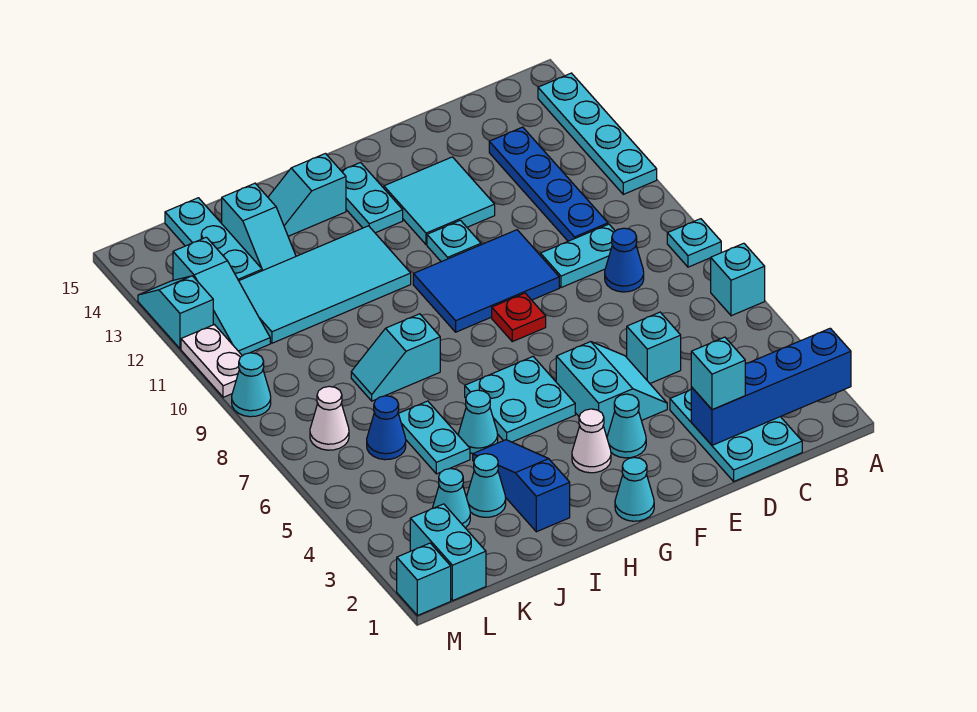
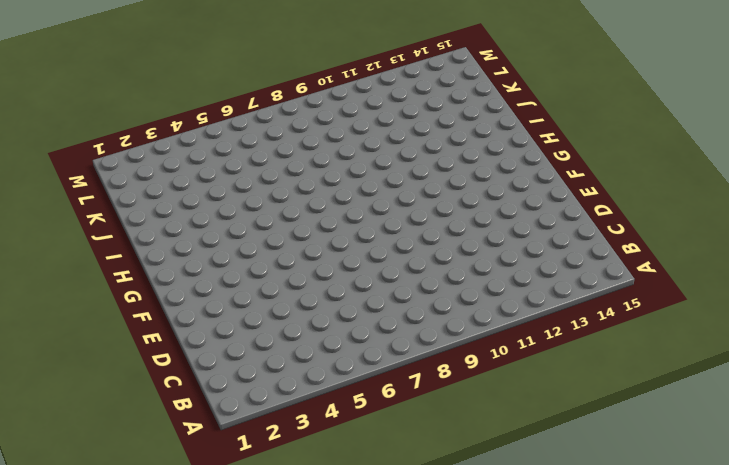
none -> cyan brick A6 level 1
none -> cyan plate A8 level 1
none -> cyan plate A11:A14 level 1
none -> cyan plate C1:D3 level 1

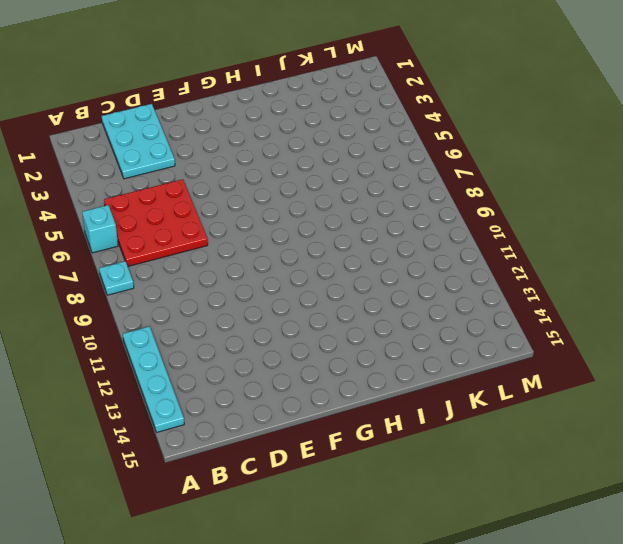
red plate B5:D7 level 1 -> cyan brick D5 level 1
none -> blue cone C8 level 1
none -> cyan plate C9:D9 level 1
none -> blue plate C10:C13 level 1
none -> cyan slope E4:F5 level 1 top F

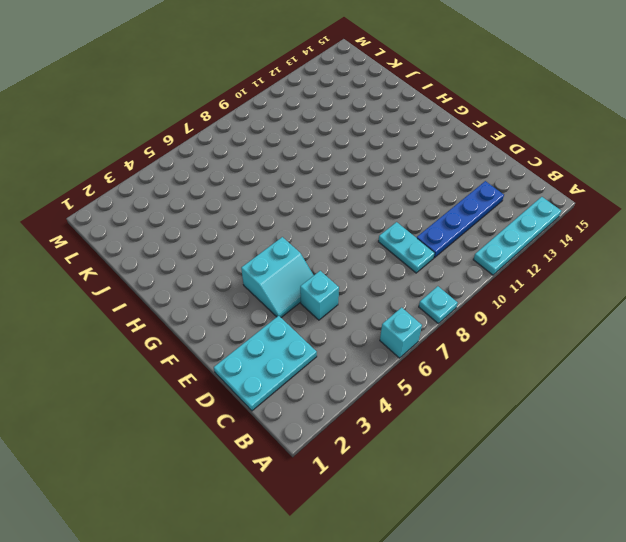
none -> blue cone C8 level 1
none -> blue tile E9:G10 level 1
none -> cyan tile E12:F13 level 1
none -> cyan cone F3 level 1

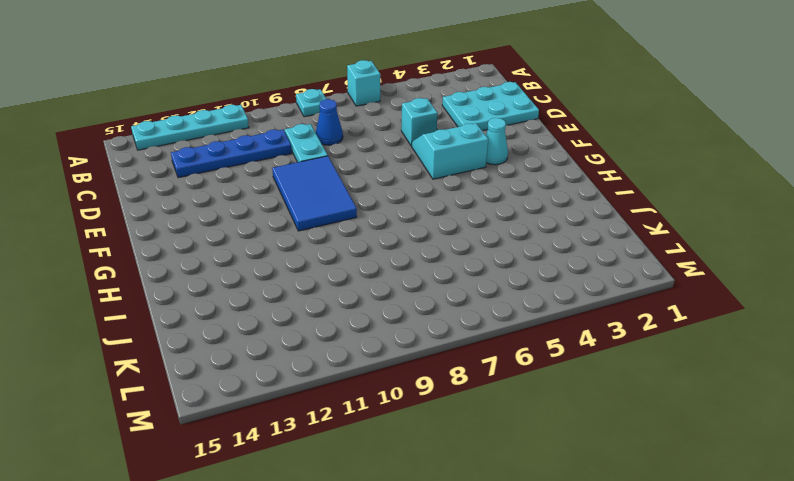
none -> cyan tile E12:F13 level 1
none -> red plate F8 level 1
none -> cyan plate F11 level 1
none -> cyan cone G1 level 1

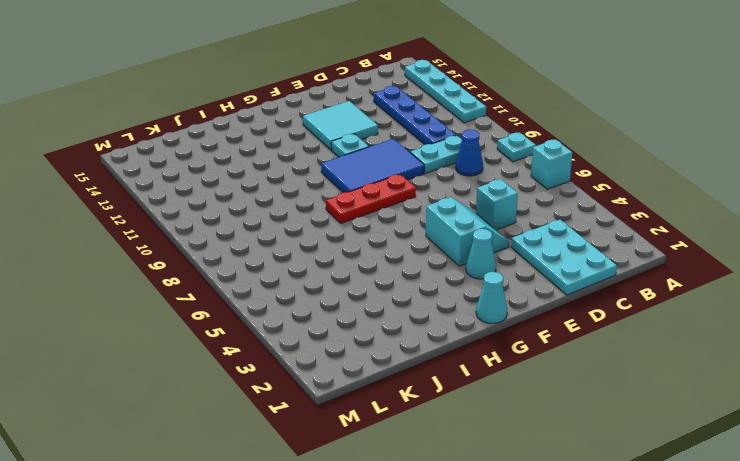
red plate F8:H8 level 1 -> red plate F8 level 1
none -> white cone G3 level 1
none -> cyan plate G5:H6 level 1
none -> cyan plate G13:G14 level 1
none -> cyan tile H11:K12 level 1

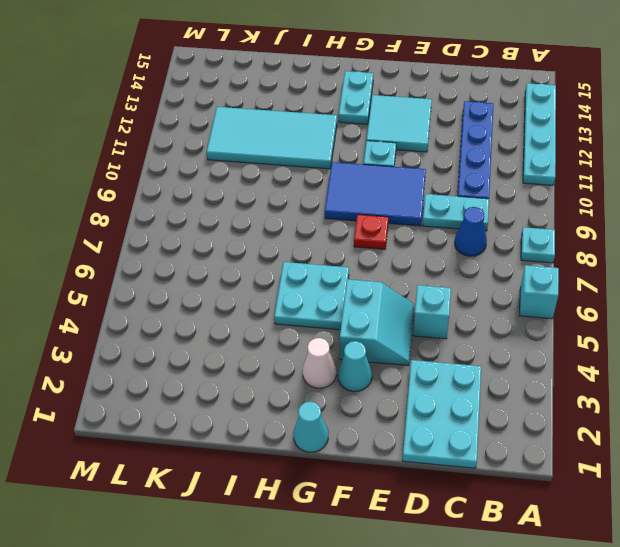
none -> cyan slope H14:I14 level 1 top H
none -> blue slope I2:I4 level 1 top 2
none -> cyan cone I5 level 1
none -> cyan slope I8:J8 level 1 top I

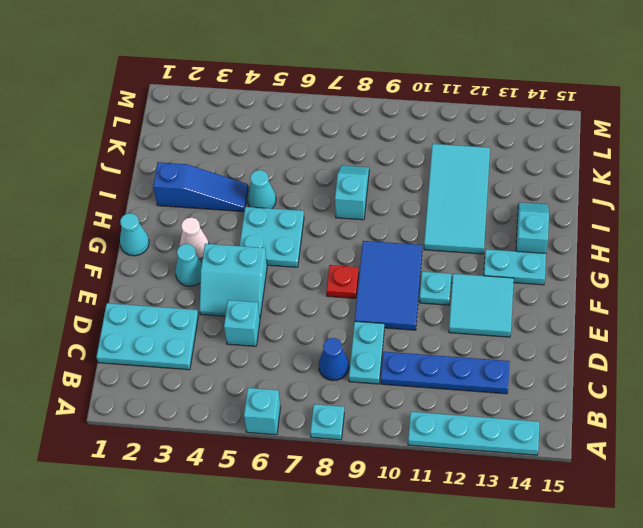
none -> cyan cone J3 level 1
none -> cyan plate J5:J6 level 1
none -> cyan slope J13:J14 level 1 top 14
none -> cyan cone K3 level 1

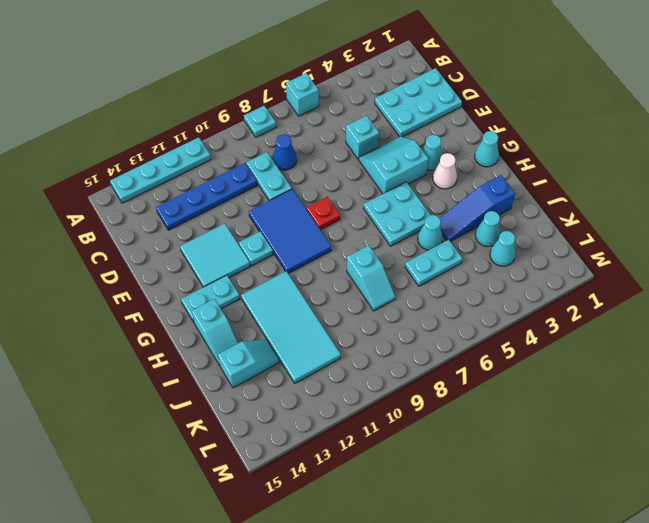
none -> blue cone K6 level 1
none -> cyan plate K13:K15 level 1
none -> cyan brick L1:L2 level 1
none -> white cone L7 level 1

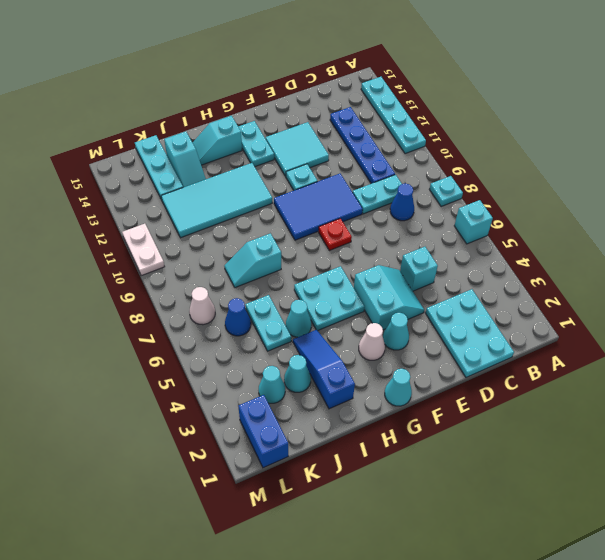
blue brick L1:L2 level 1 -> cyan brick L1:L2 level 1
none -> cyan slope L11:L13 level 1 top 13
none -> cyan brick M1 level 1
none -> cyan cone M9 level 1
none -> cyan slope M12:M13 level 1 top 12

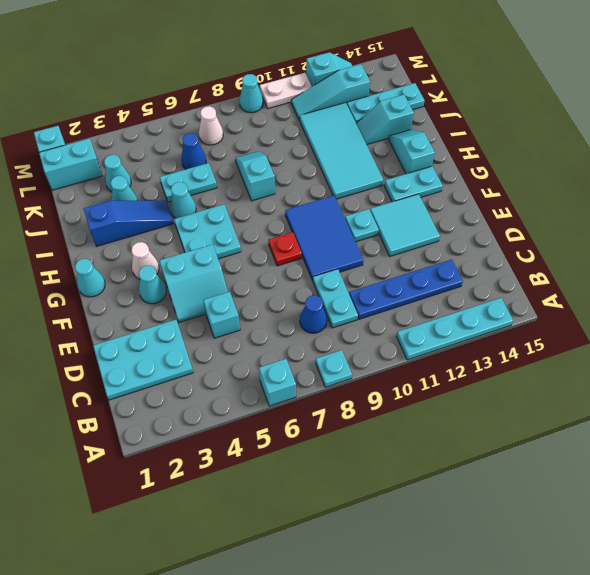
none -> blue brick A2:D2 level 2
none -> cyan brick D2 level 3

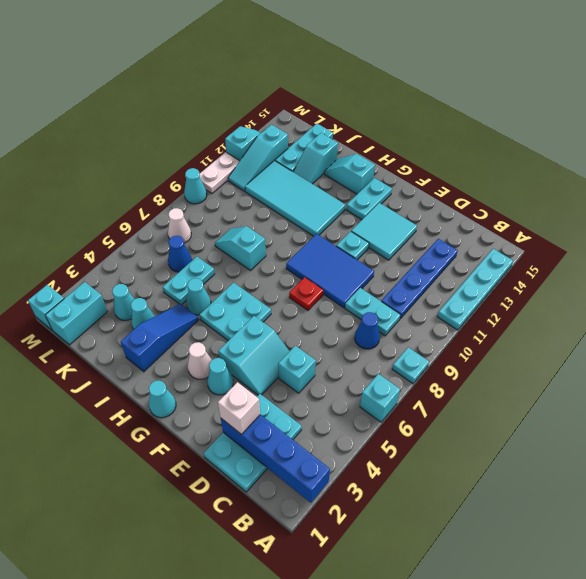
white brick D2 level 3 -> cyan brick D2 level 3

